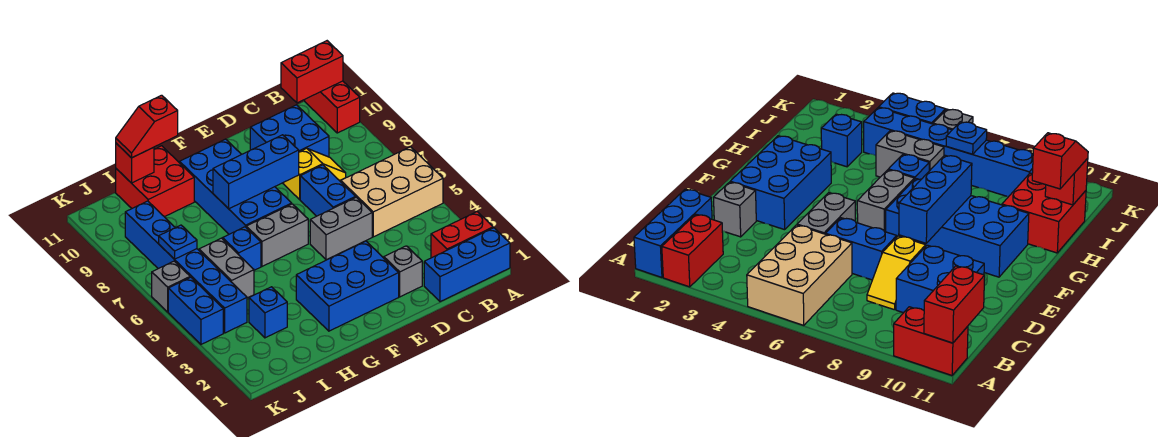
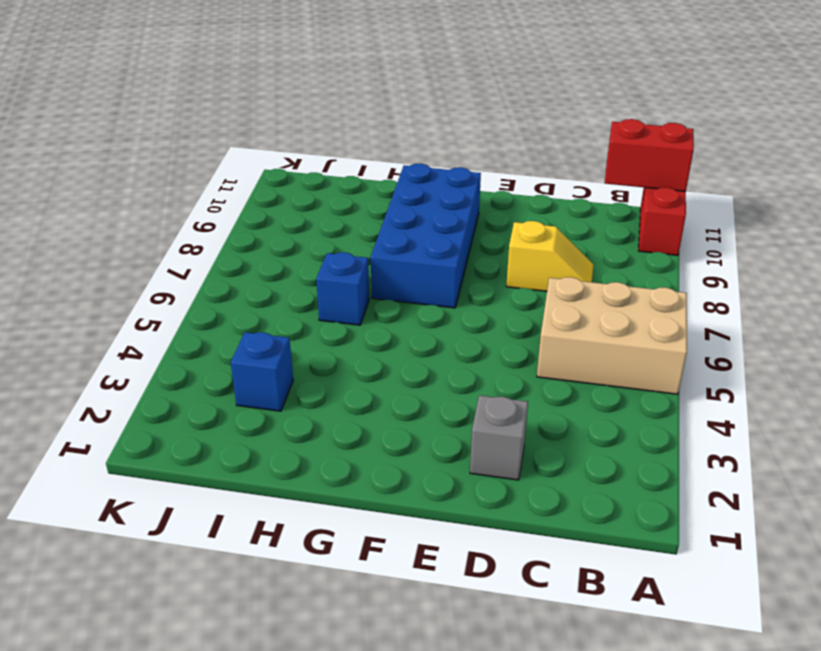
none -> blue brick A1:C1 level 1
none -> red brick A2:B2 level 1
none -> blue brick C9:D10 level 1

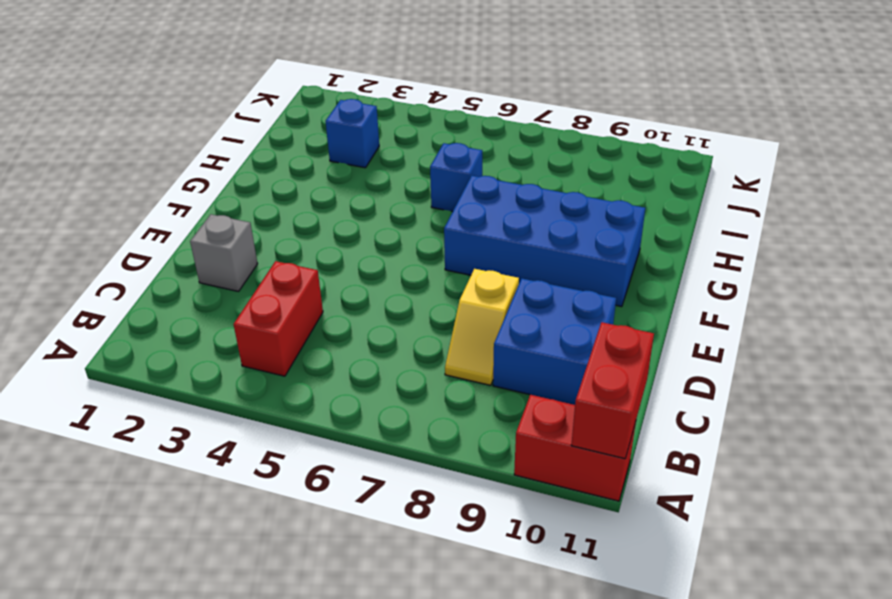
red brick B4:C4 level 1 -> red brick A2:B2 level 1
none -> blue brick A1:C1 level 1
none -> tan brick A5:C6 level 1
none -> grey brick D5:E5 level 1

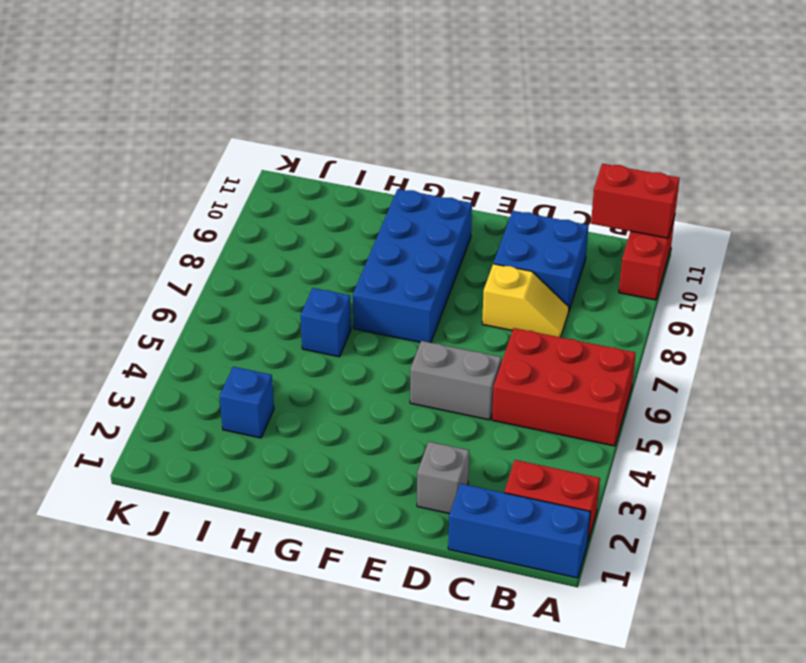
red brick A5:C6 level 1 -> tan brick A5:C6 level 1
none -> blue brick D6:D7 level 1
none -> blue brick E2:G3 level 1
none -> grey brick F6:G6 level 1

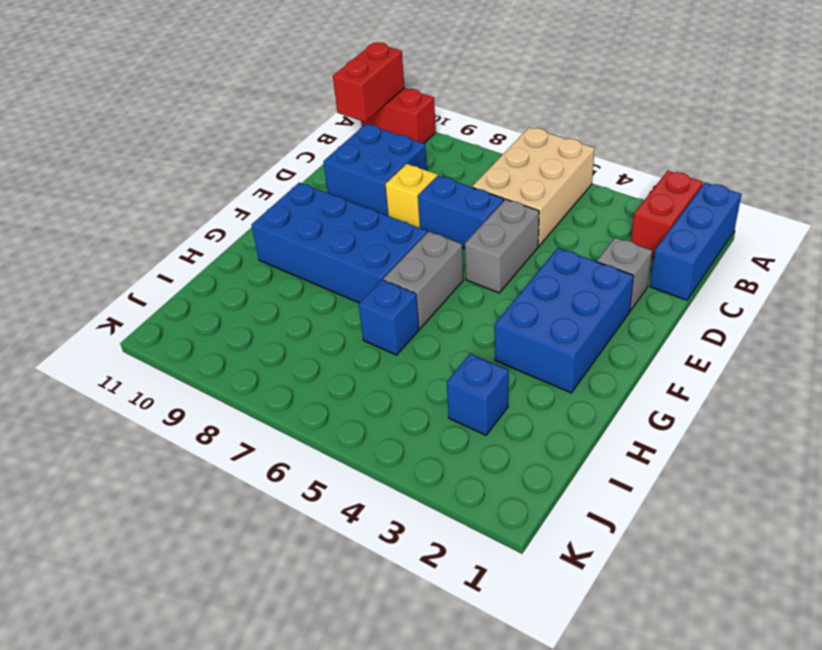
none -> red brick H10:I11 level 1
none -> grey brick I5:I6 level 1
none -> blue brick J4:J9 level 1

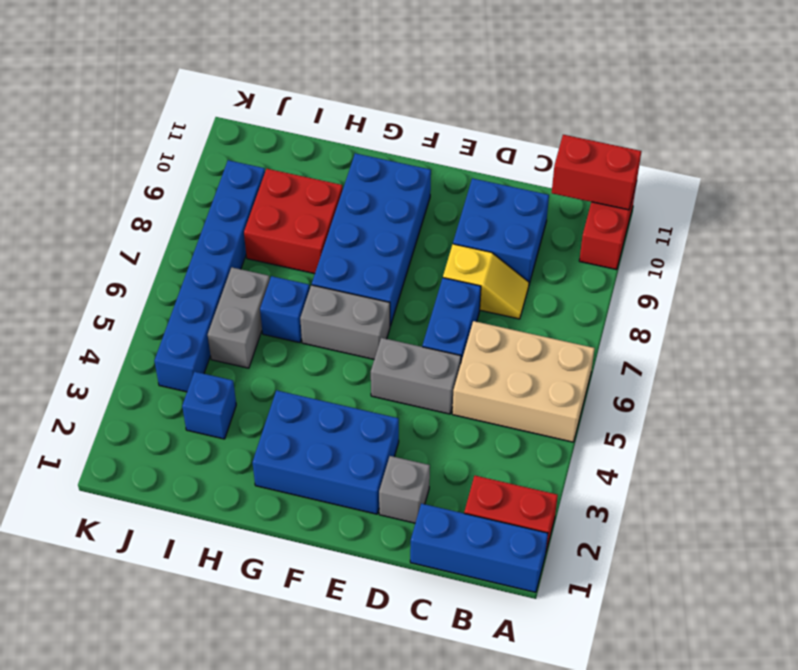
red brick H8:I9 level 1 -> red brick H10:I11 level 1
none -> blue brick K4:K5 level 1
none -> grey brick K6 level 1
none -> blue brick E8:G8 level 2

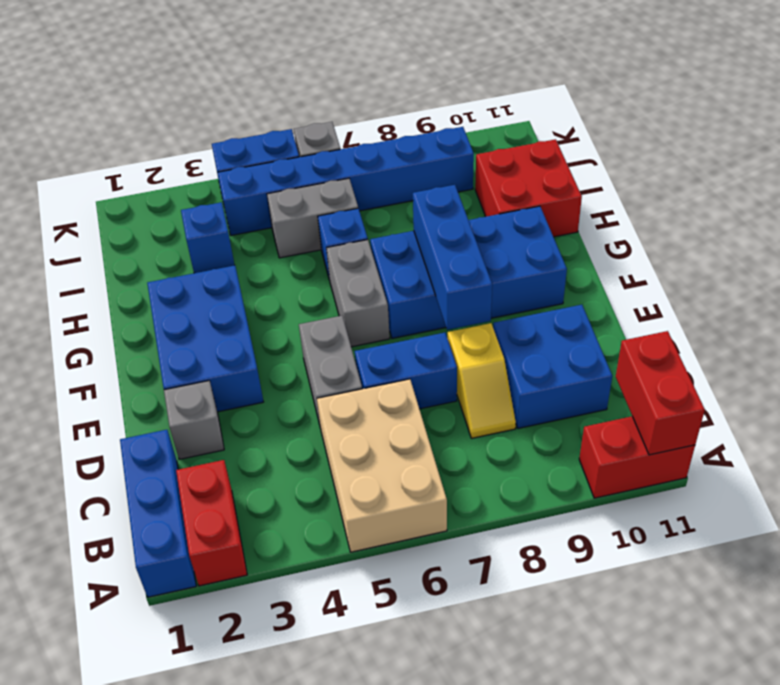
none -> red brick I11 level 2
none -> blue plate J7 level 2
none -> red slope H11:I11 level 3 top H

